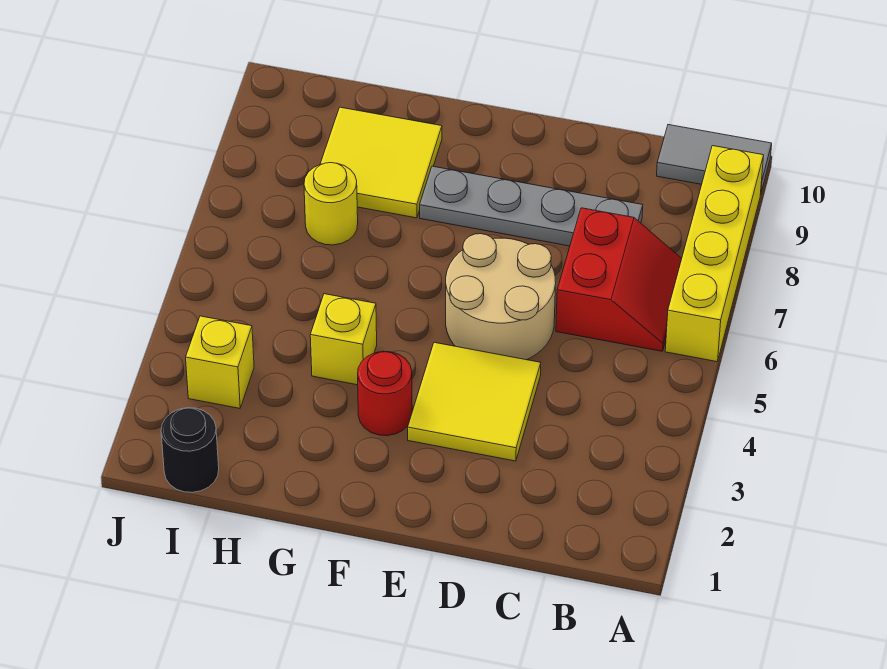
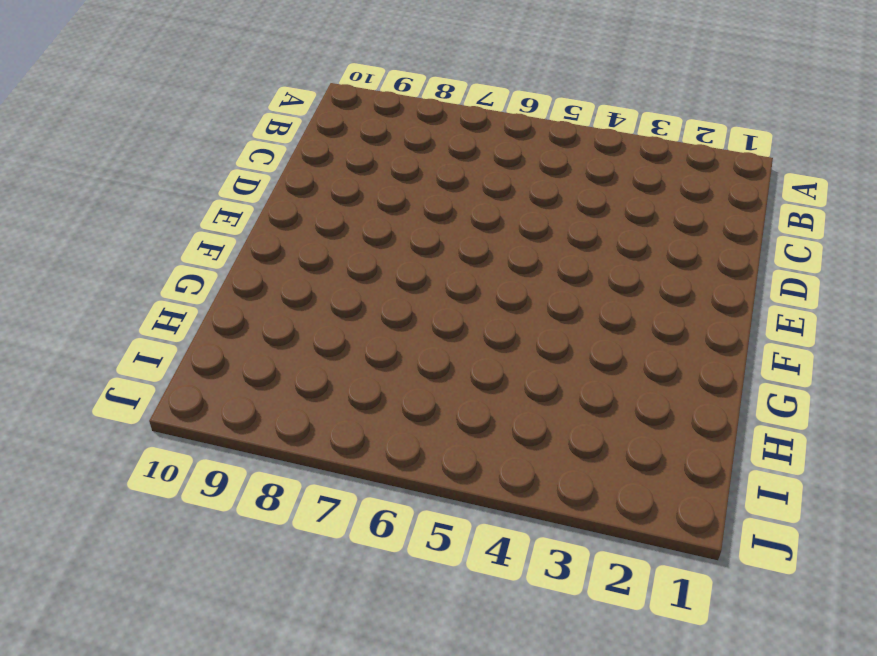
none -> yellow brick A6:A9 level 1
none -> grey tile A10:B10 level 1
none -> red slope B6:C7 level 1 top C

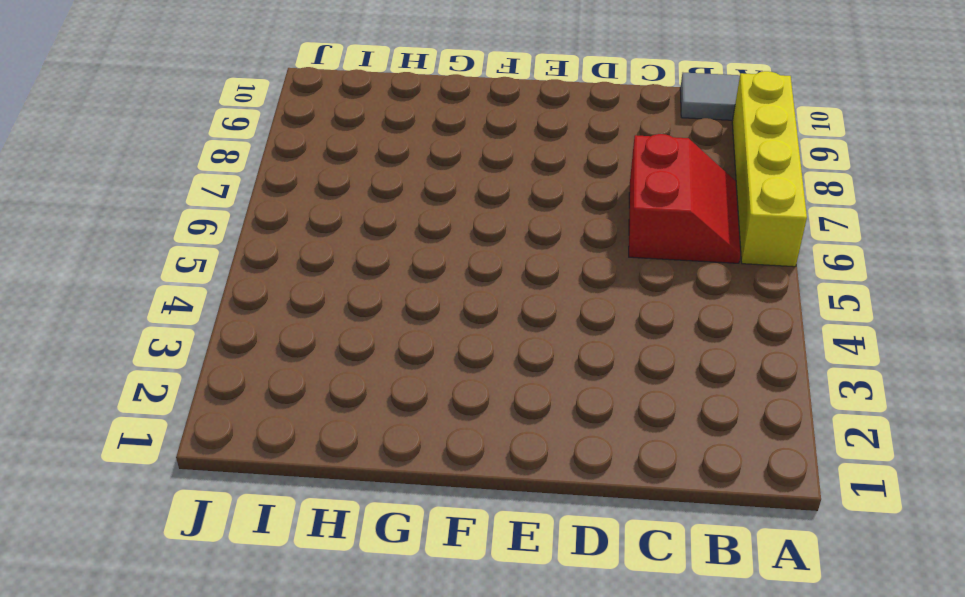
none -> grey plate C8:F8 level 1
none -> yellow tile D3:E4 level 1
none -> tan round brick D5:E6 level 1

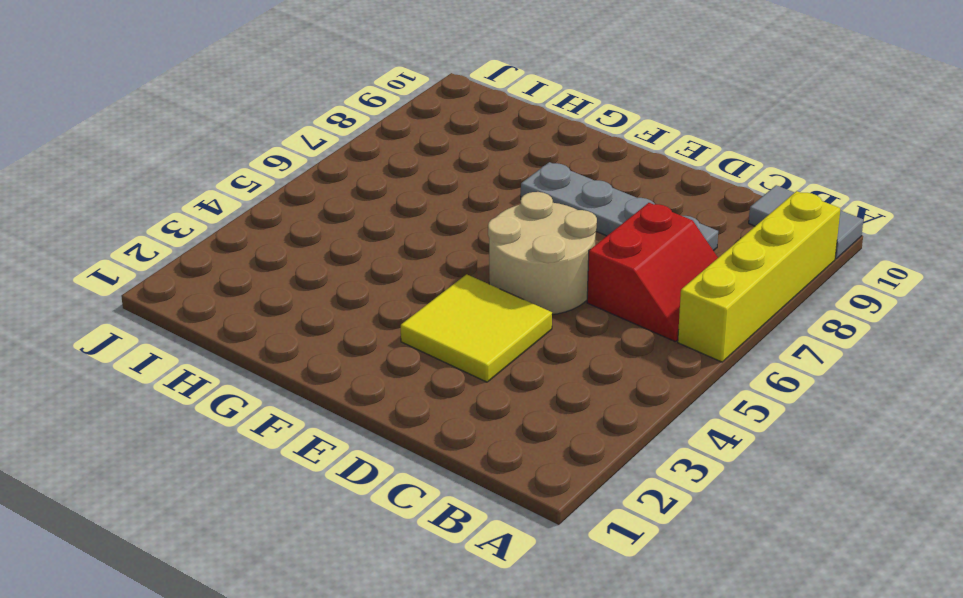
none -> red round brick F3 level 1
none -> yellow brick G4 level 1
none -> yellow tile G8:H9 level 1

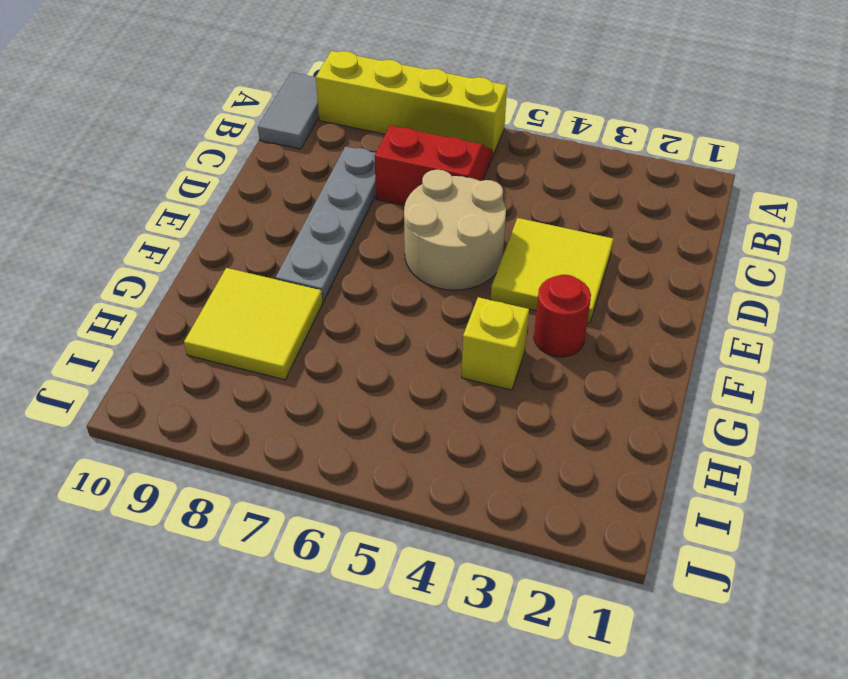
none -> yellow round brick H7 level 1
none -> black round brick I1 level 1
none -> yellow brick I3 level 1

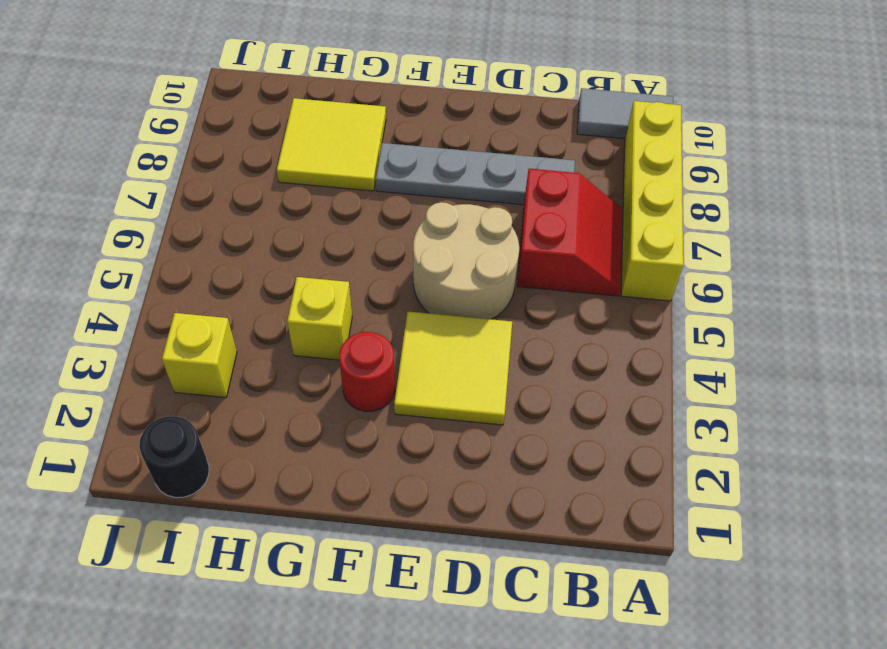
none -> yellow round brick H7 level 1

